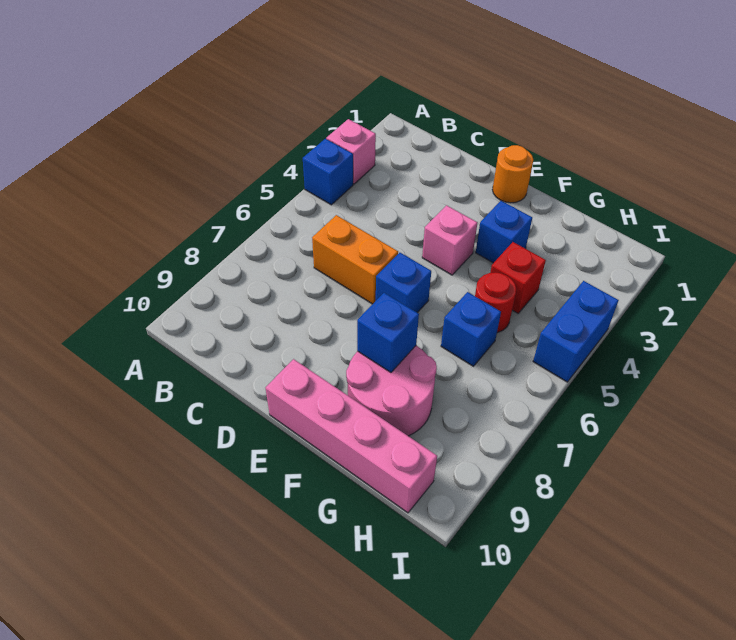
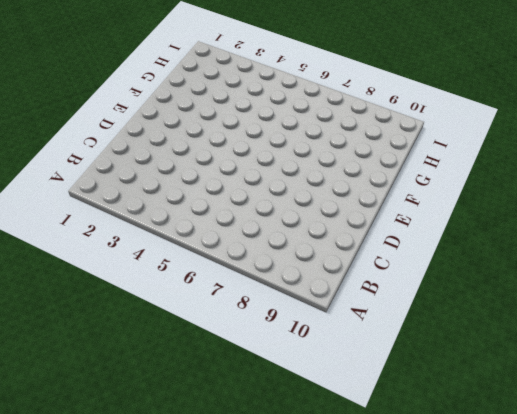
none -> pink brick A3 level 1
none -> blue brick A4 level 1
none -> orange brick C6:D6 level 1

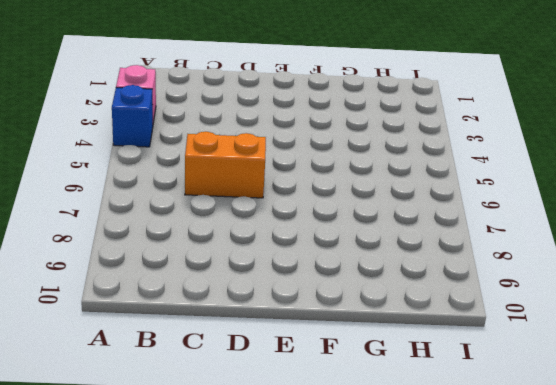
none -> orange round brick E1 level 1
none -> pink brick E4 level 1
none -> blue brick E6 level 1

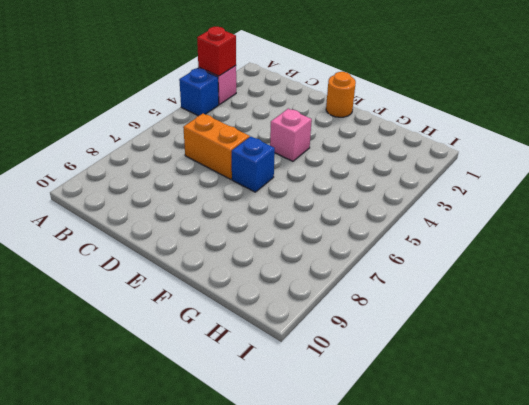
red brick A3 level 2 -> red brick G4 level 1
none -> pink brick E10:H10 level 1
none -> blue brick F3 level 1
none -> pink round brick F8:G9 level 1

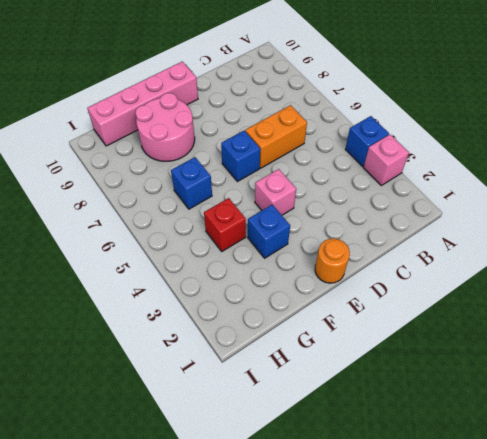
none -> red round brick G5 level 1
none -> blue brick I4:I5 level 1
none -> blue brick F8 level 2

